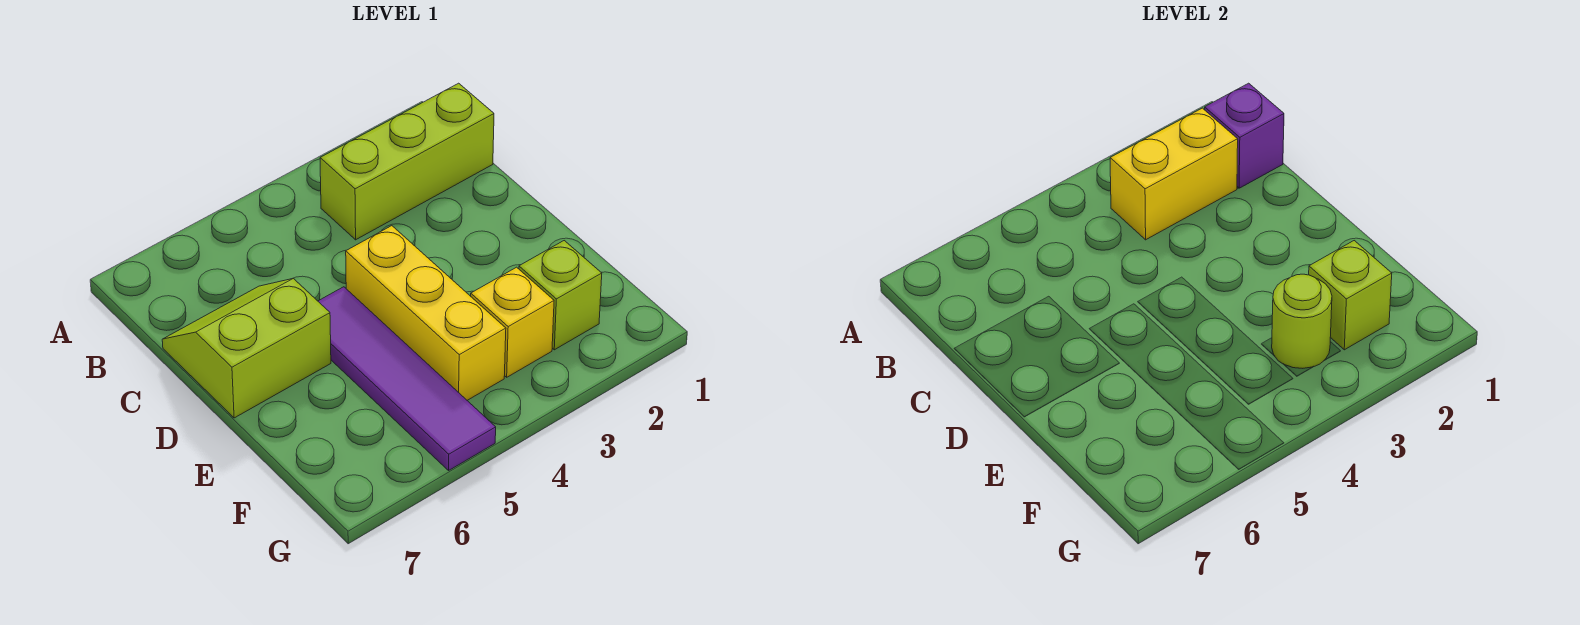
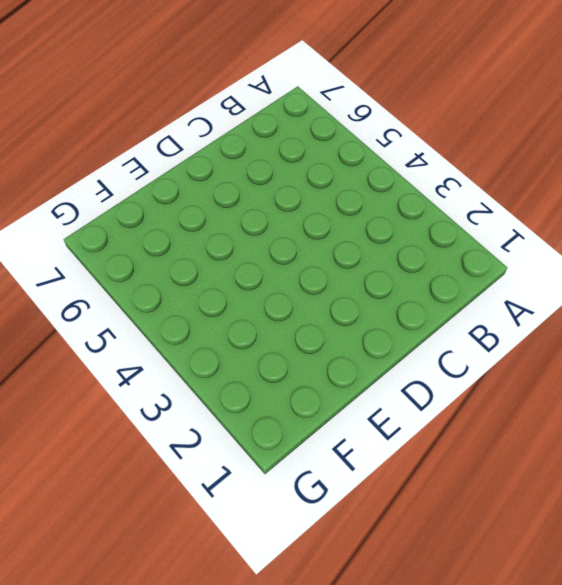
none -> lime brick B1:B3 level 1
none -> lime slope C6:D7 level 1 top D

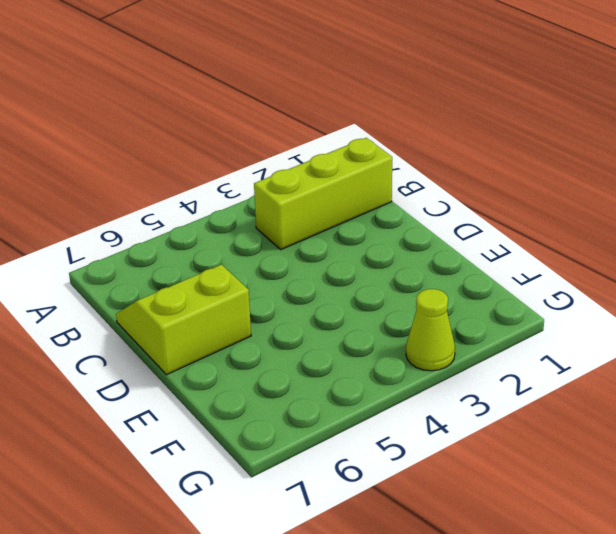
lime cone G3 level 1 -> none
none -> yellow brick D4:F4 level 1
none -> purple tile D5:G5 level 1

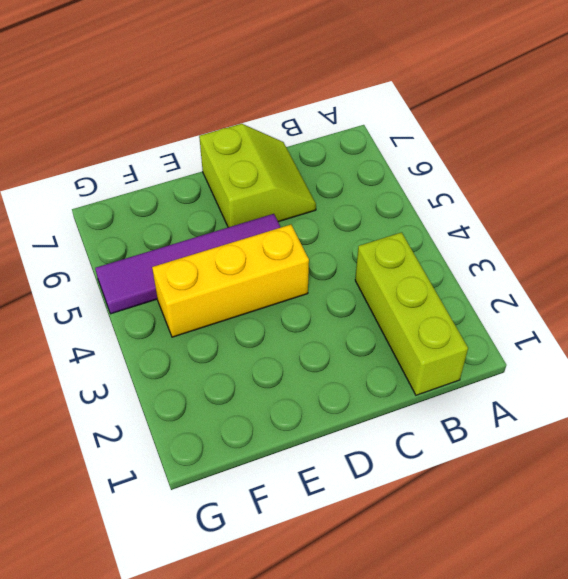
none -> lime brick F2 level 1
none -> yellow brick F3 level 1

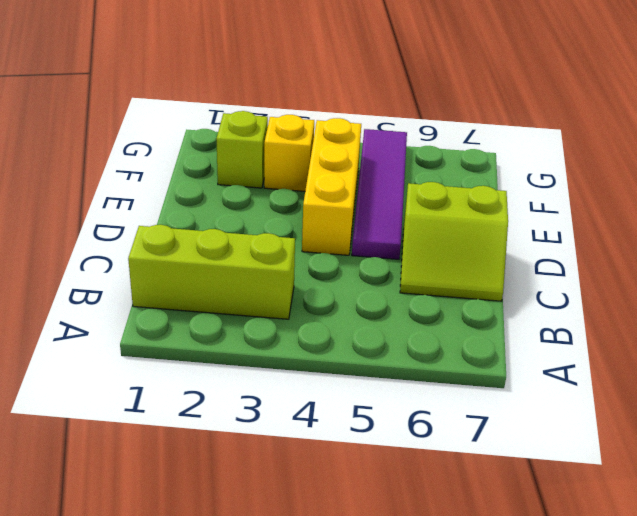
none -> purple brick B1 level 2
none -> yellow brick B2:B3 level 2

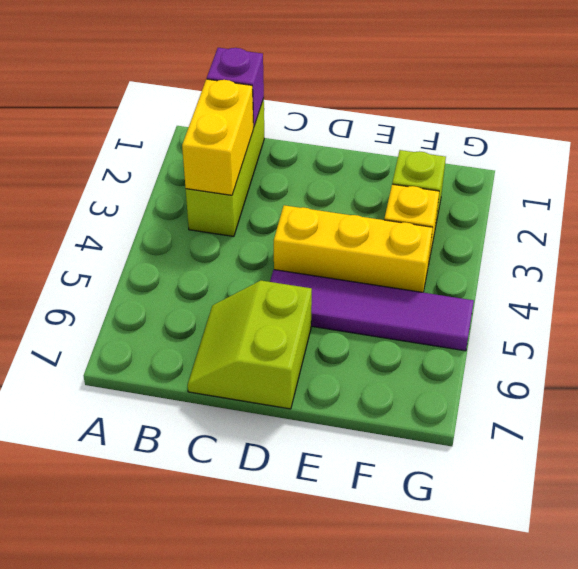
none -> lime brick F2 level 2
none -> lime round brick F3 level 2

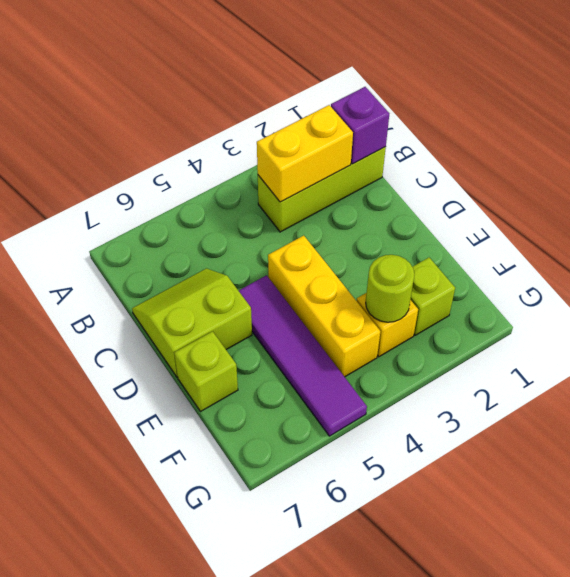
lime brick E7 level 1 -> lime brick F2 level 2

